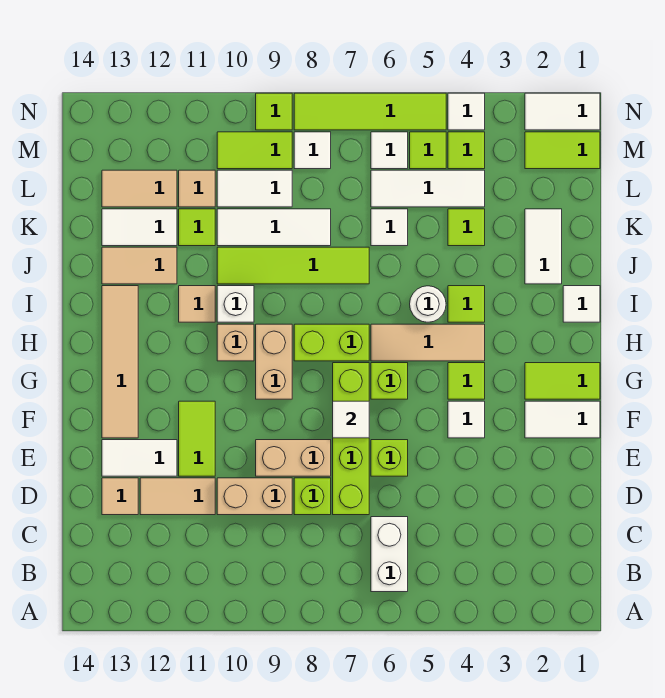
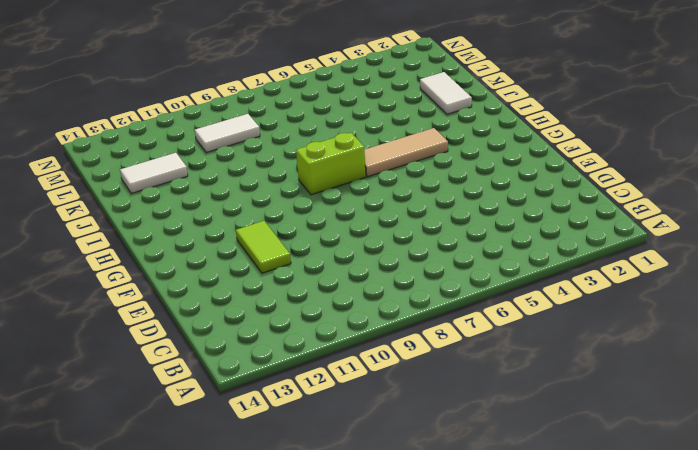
none -> white brick B6:C6 level 1
none -> lime brick D7:G7 level 1
none -> lime brick D8 level 1
none -> tan brick D9:D10 level 1

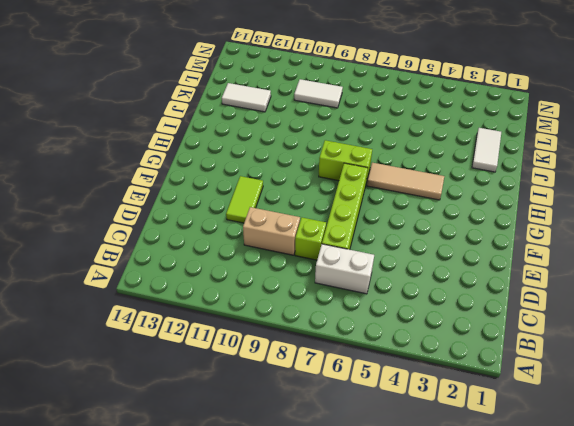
white brick C6:C7 level 1 -> white brick B6:C6 level 1
none -> tan tile D11:D12 level 1
none -> tan tile D13 level 1
none -> lime brick E6 level 1
none -> tan brick E8:E9 level 1

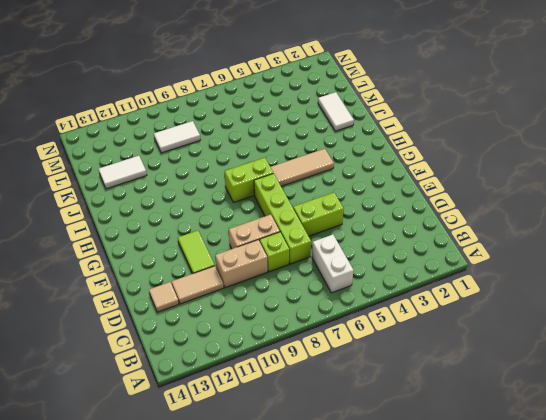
lime brick E5:E6 level 1 -> lime brick E6 level 1
none -> white tile E12:E13 level 1
none -> white tile F1:F2 level 1
none -> white tile F4 level 1
none -> tan tile F13:I13 level 1

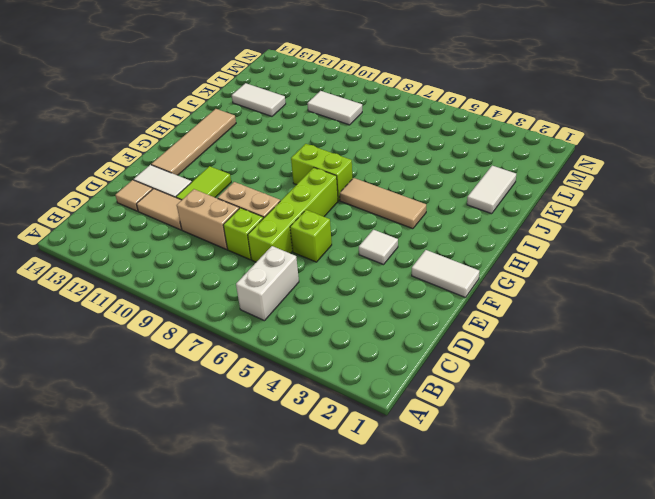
none -> lime tile G1:G2 level 1
none -> lime tile G4 level 1
none -> lime brick G6 level 1
none -> tan brick G9:H9 level 1

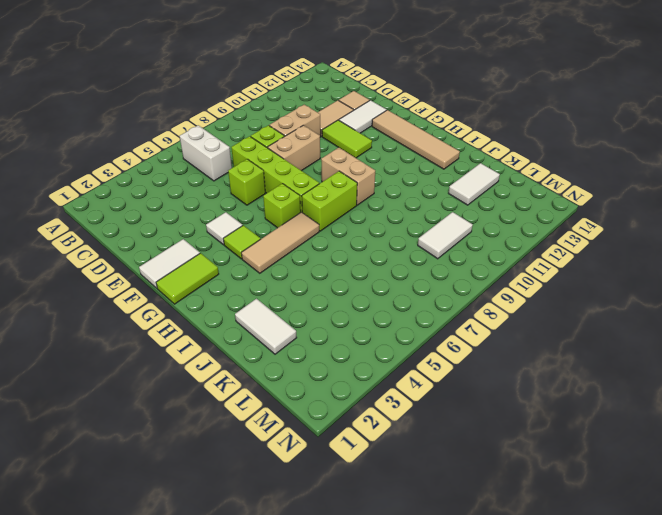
none -> tan brick H10 level 1
none -> white tile I1 level 1
none -> lime tile I4 level 1
none -> white round brick I5 level 1

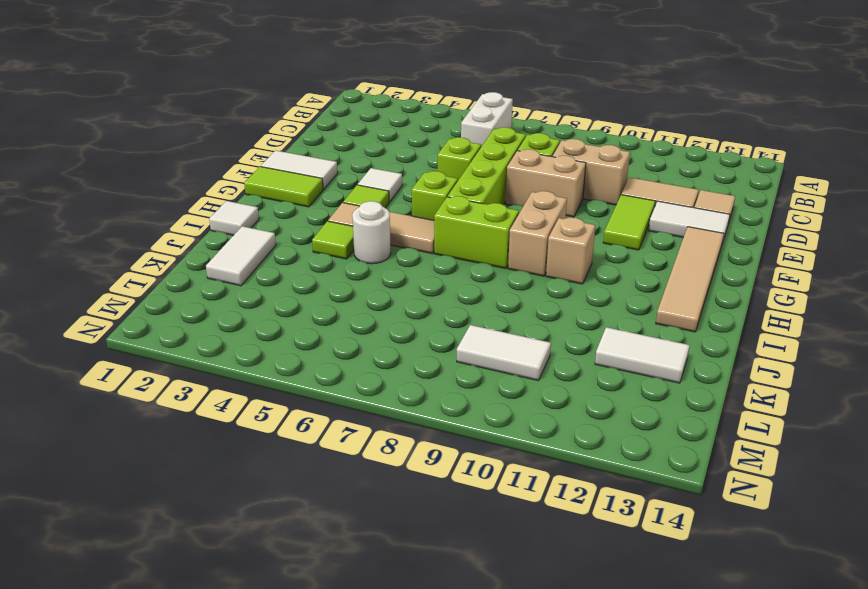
none -> white brick I10 level 1
none -> tan tile I11 level 1
none -> lime tile J7:J10 level 1
none -> tan tile J12:J13 level 1

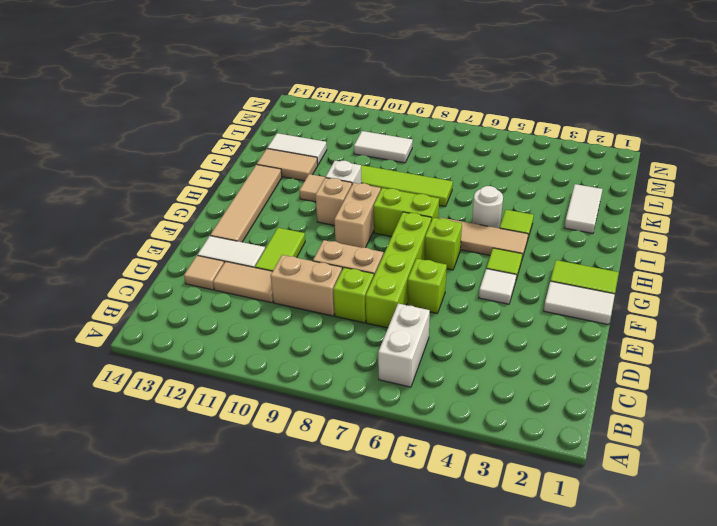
none -> white tile I1 level 1
none -> lime tile K4 level 1
none -> white tile K6 level 1
none -> white tile K8:K10 level 1

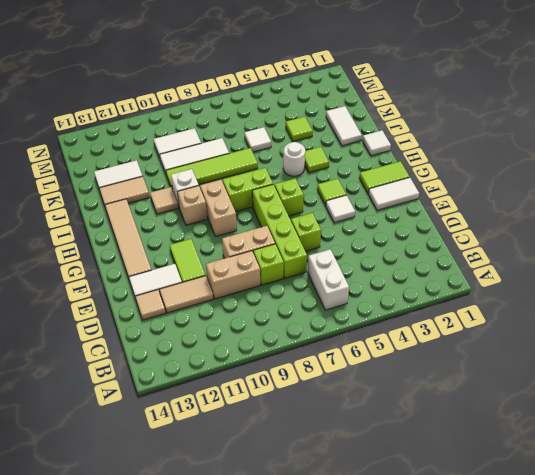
none -> tan tile H4:H6 level 1
none -> lime tile K11 level 1
none -> white tile L4:L6 level 1
none -> tan tile L11 level 1

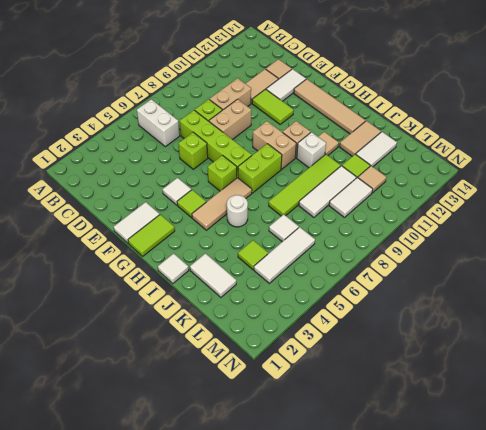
none -> lime tile I4 level 1
none -> tan tile L12:L13 level 1
none -> lime tile M1:M2 level 1
none -> lime tile M4 level 1

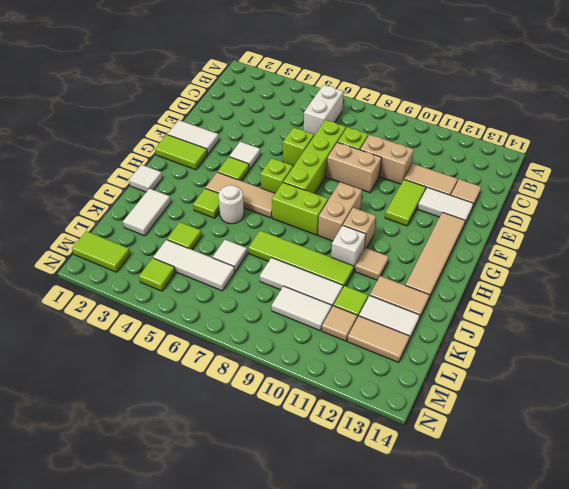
none -> lime tile M5 level 1
none -> white tile M6 level 1
none -> white tile M8 level 1
none -> lime tile M9:M10 level 1

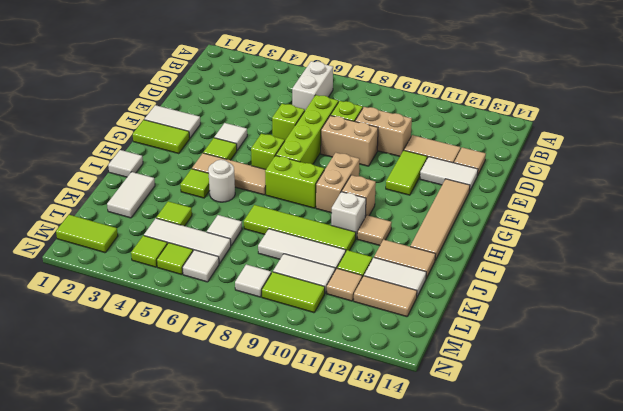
none -> white tile N1:N2 level 1
none -> white tile N4 level 1
none -> lime tile N5:N8 level 1
none -> lime tile N9 level 1

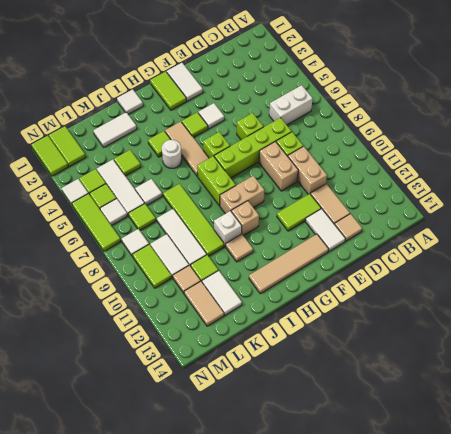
lime tile L7 level 1 -> lime tile N9 level 1
lime tile N1:N2 level 1 -> white tile N1:N2 level 1
lime tile N5:N7 level 1 -> lime tile N5:N8 level 1
none -> tan tile J12:J13 level 1
none -> white tile F7 level 2

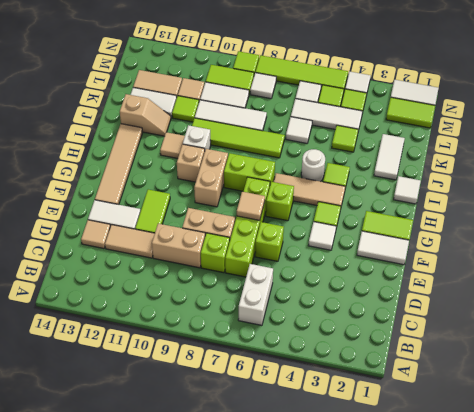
tan tile F7 level 2 -> white tile F7 level 2
tan slope J12:J13 level 1 top 13 -> tan tile J12:J13 level 1

